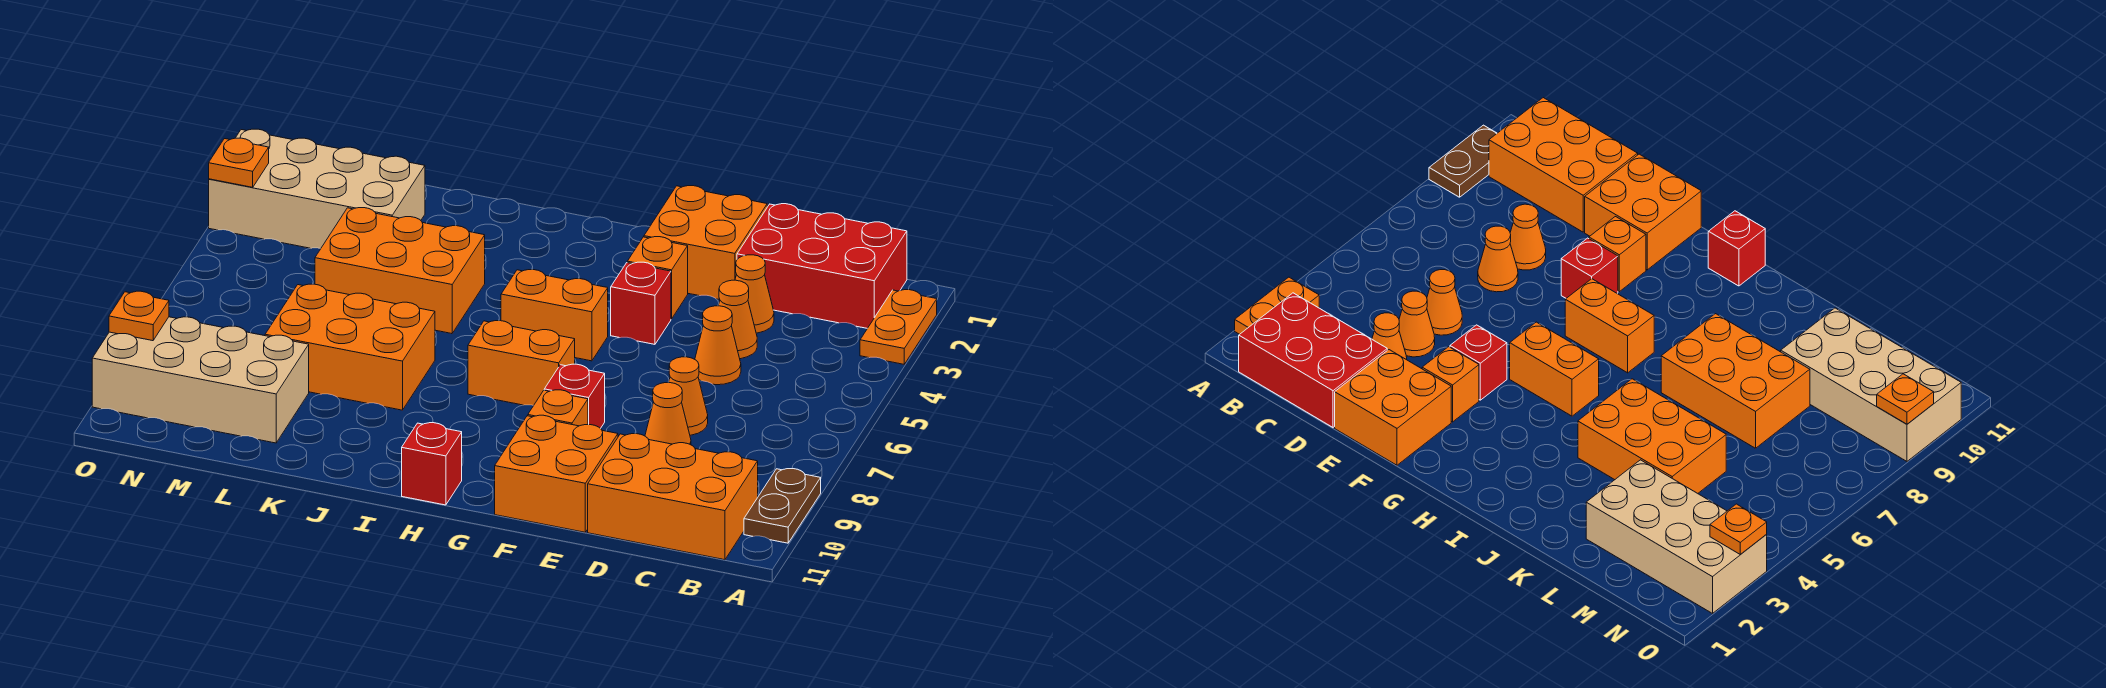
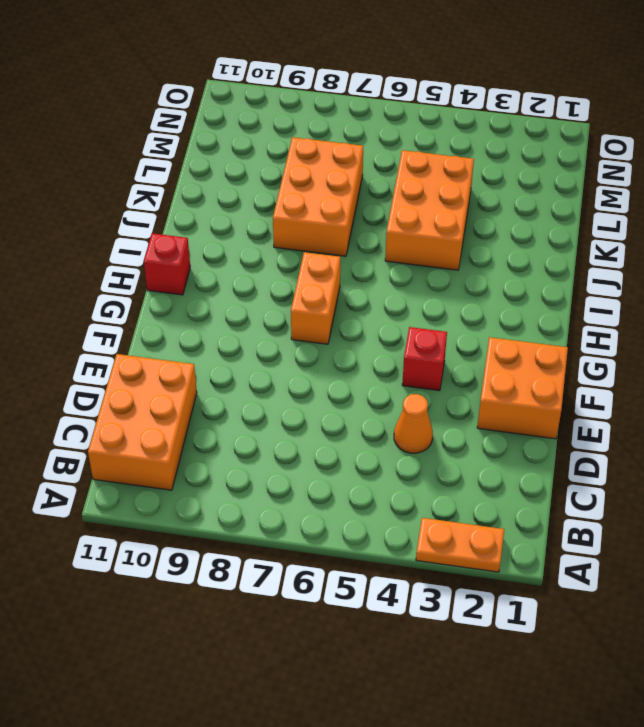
none -> brown plate A9:A10 level 1
none -> red brick B1:D2 level 1
none -> orange cone D3 level 1

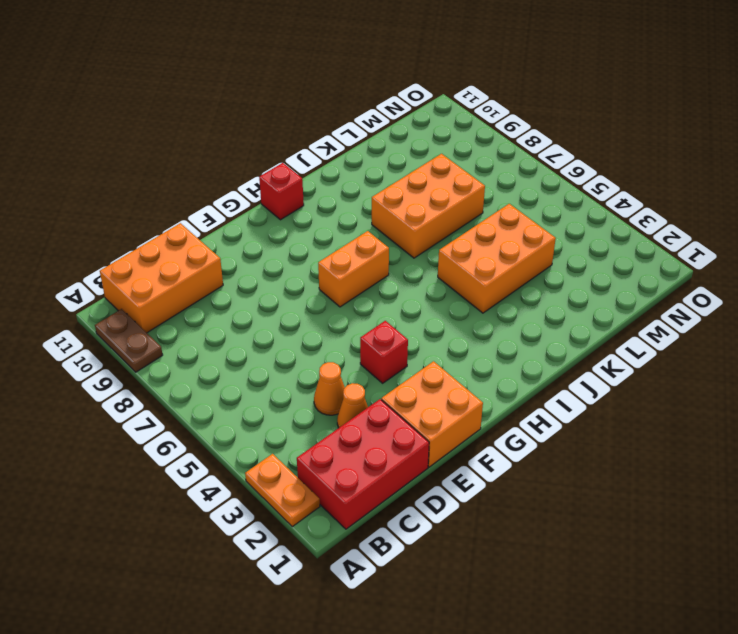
none -> orange cone D5 level 1
none -> orange cone D7 level 1
none -> orange cone D8 level 1

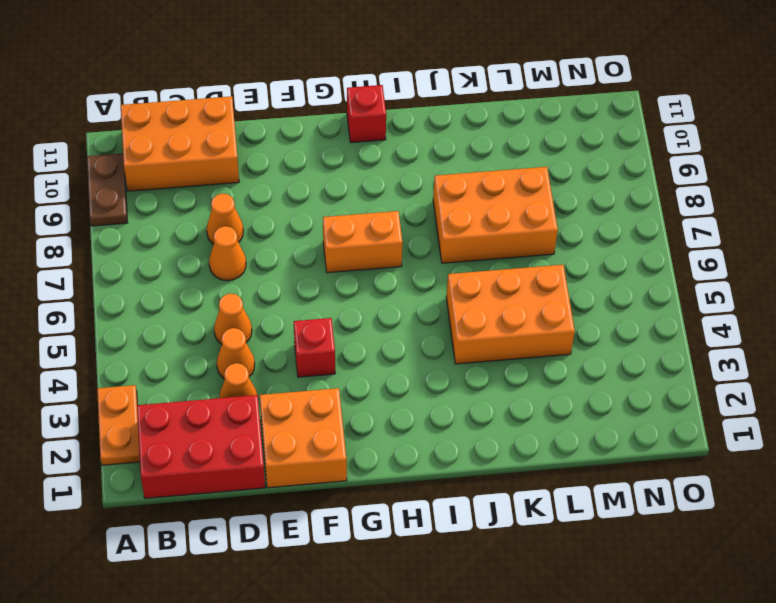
none -> orange brick E10:F11 level 1
none -> orange brick F3 level 1
none -> red brick F8 level 1

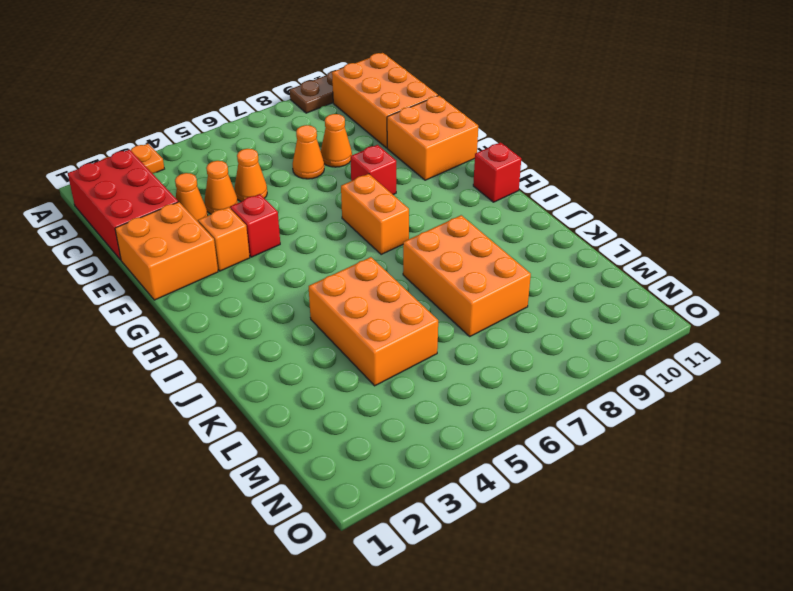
none -> orange brick F9 level 1
none -> orange brick G5:H5 level 1
none -> tan brick L2:O3 level 1

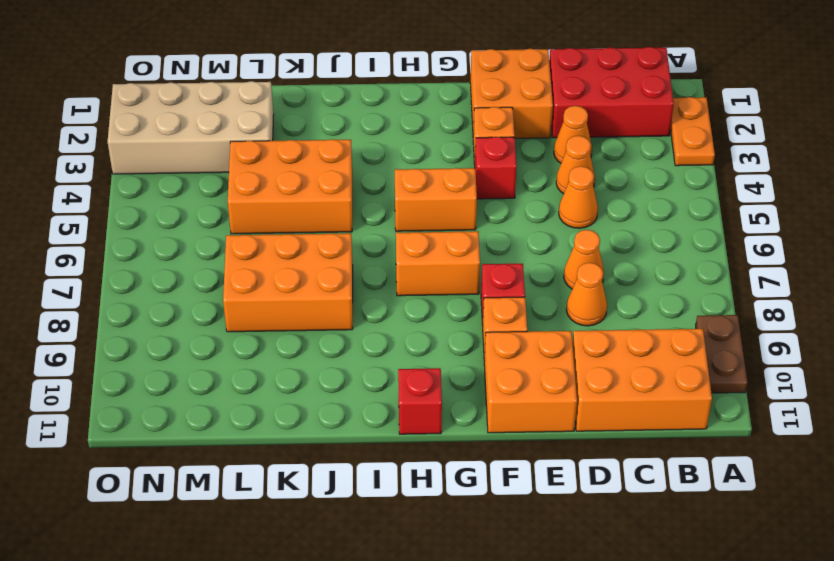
none -> tan brick L9:O10 level 1
none -> orange plate O3 level 2
none -> orange plate O9 level 2

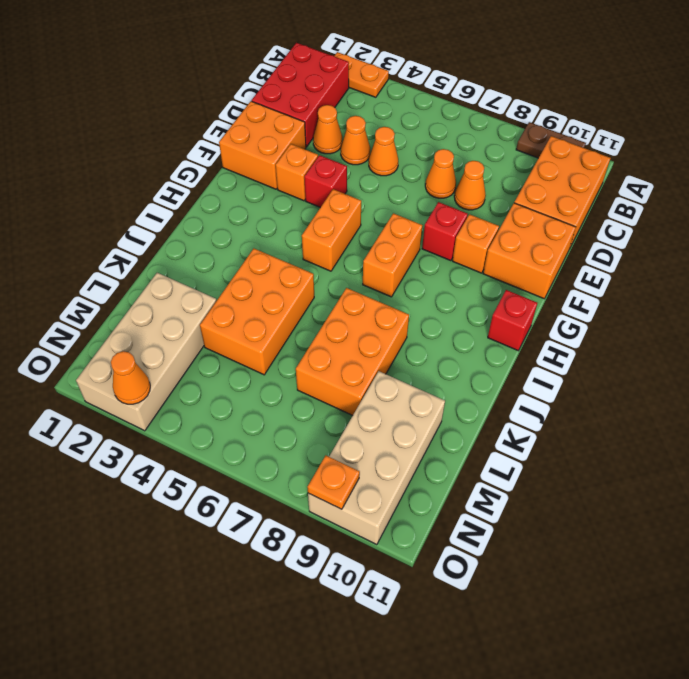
orange cone O3 level 2 -> orange plate O3 level 2

